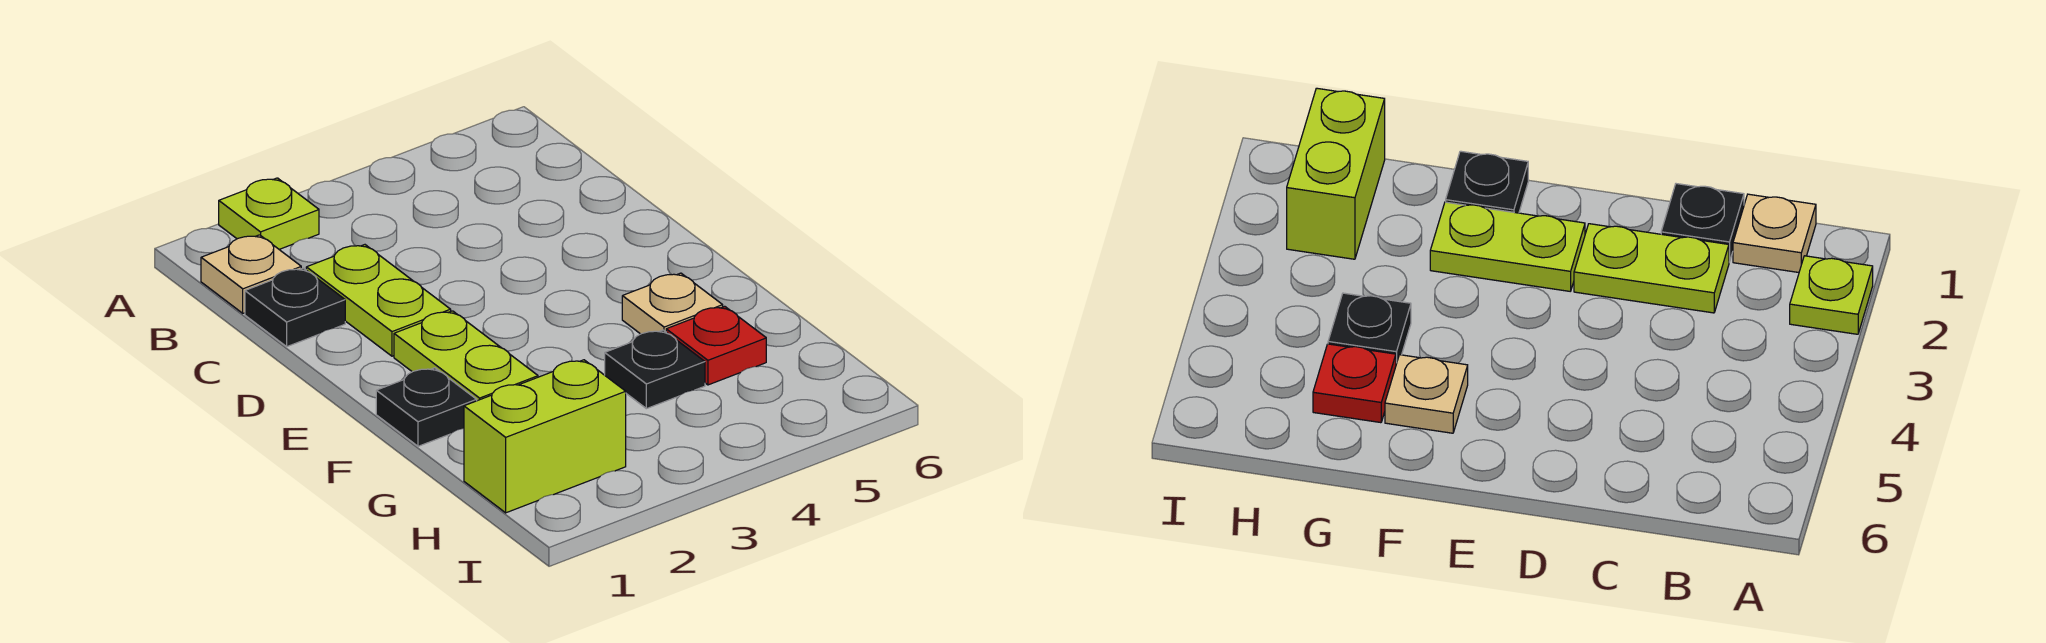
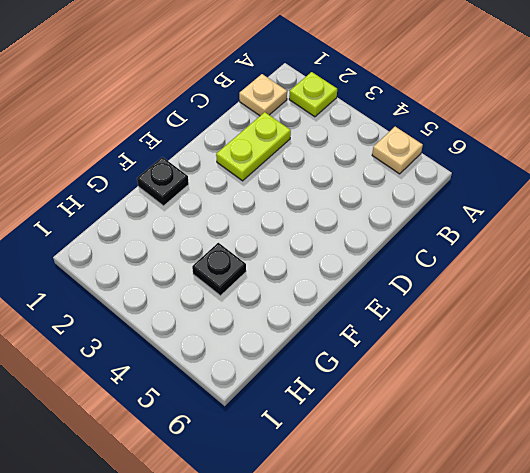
tan plate A5 level 1 -> tan plate F5 level 1
none -> black plate C1 level 1
none -> lime plate E2:F2 level 1

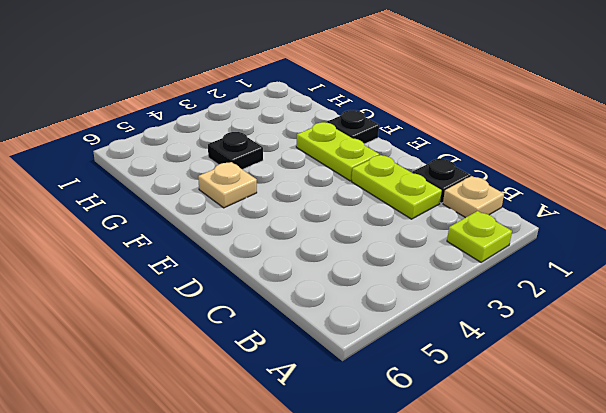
none -> red plate G5 level 1
none -> lime brick H1:H2 level 1

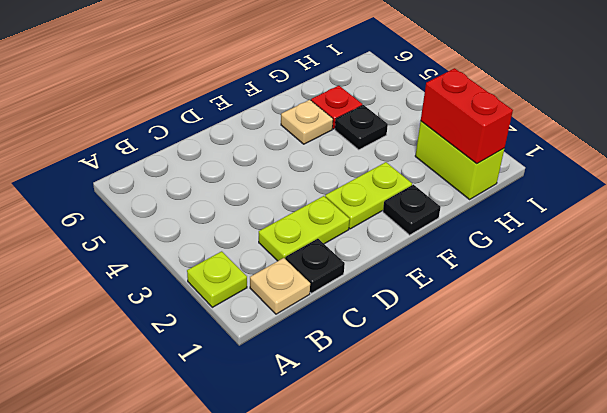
red brick H1:H2 level 2 -> none

